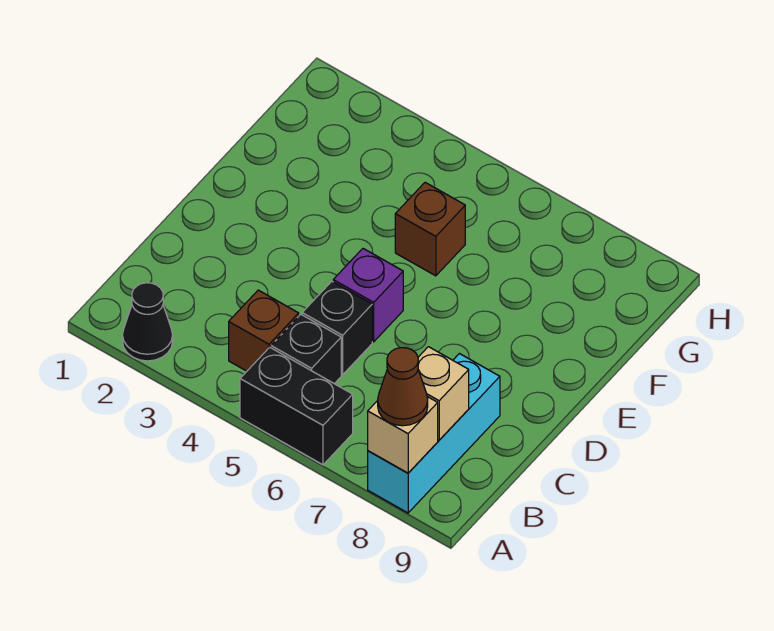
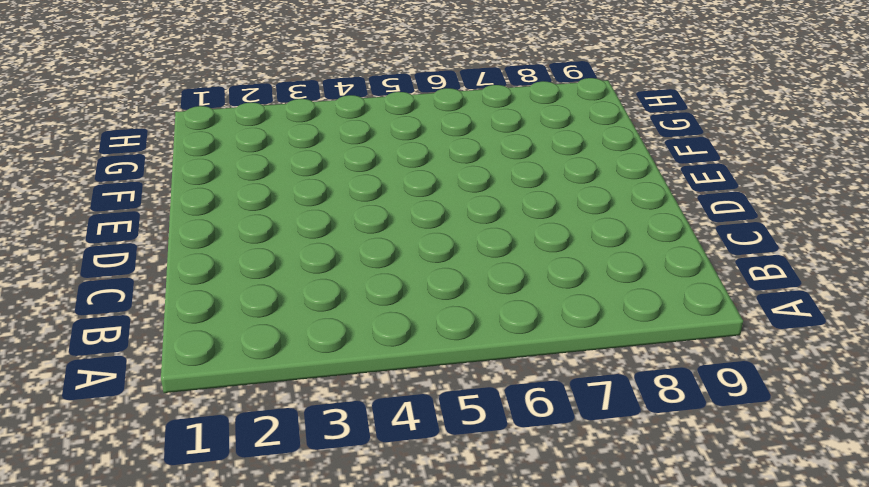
none -> black cone A2 level 1
none -> black brick A5:A6 level 1

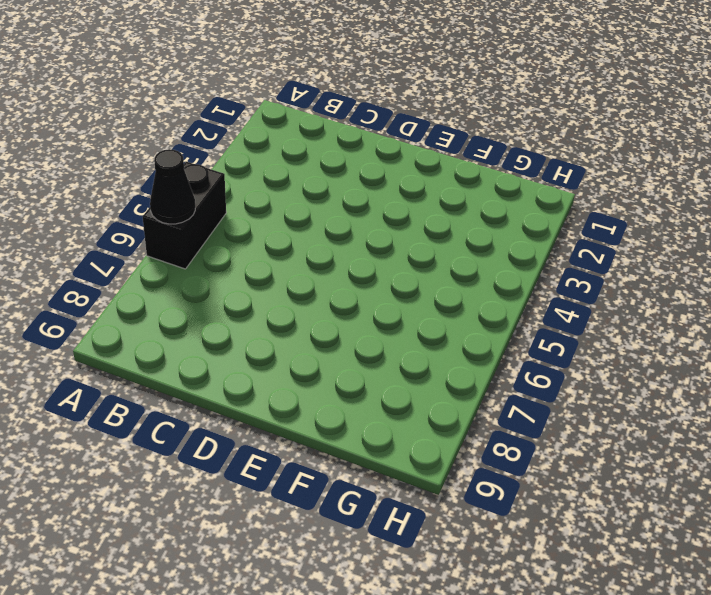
black cone A6 level 2 -> black cone A2 level 1
none -> cyan brick A8:C8 level 1
none -> brown brick B4 level 1

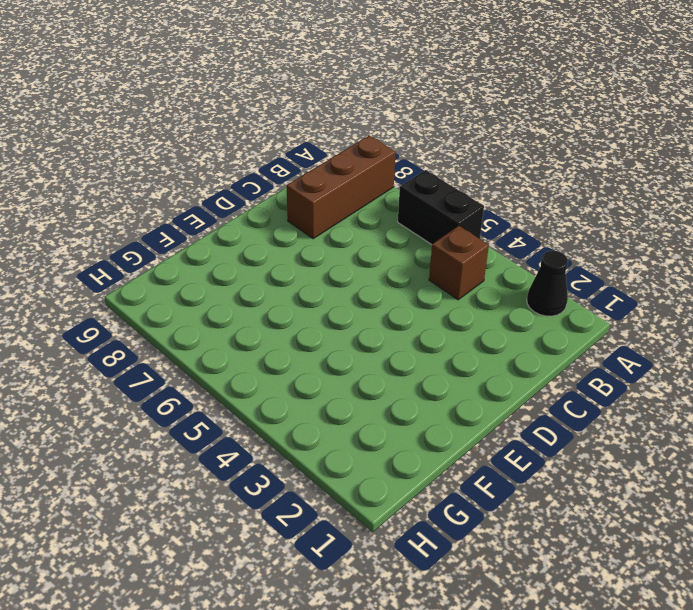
brown brick A8:C8 level 1 -> cyan brick A8:C8 level 1
none -> black brick B5 level 1
none -> black brick C5 level 1

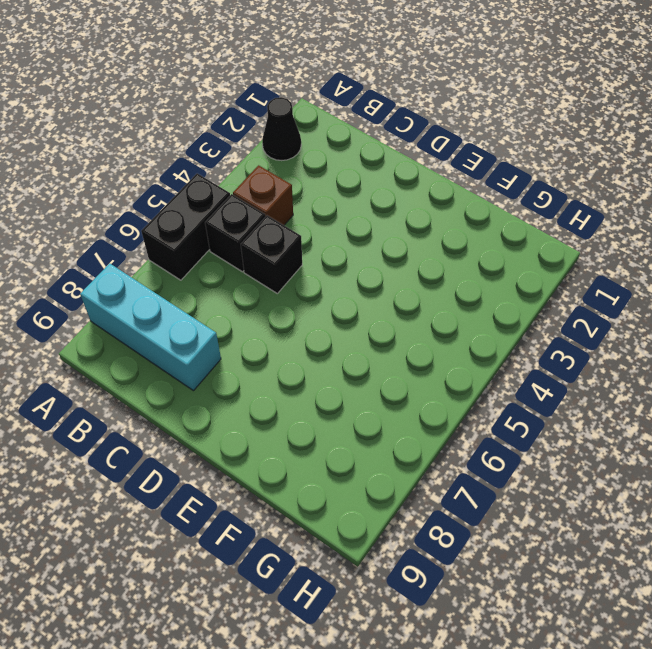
none -> purple brick D5 level 1
none -> brown brick F5 level 1

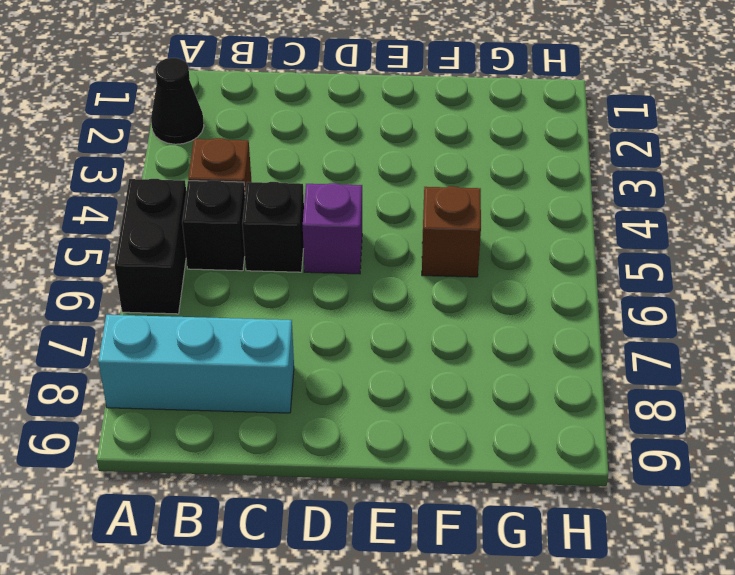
none -> tan brick A8 level 2
none -> tan brick B8 level 2

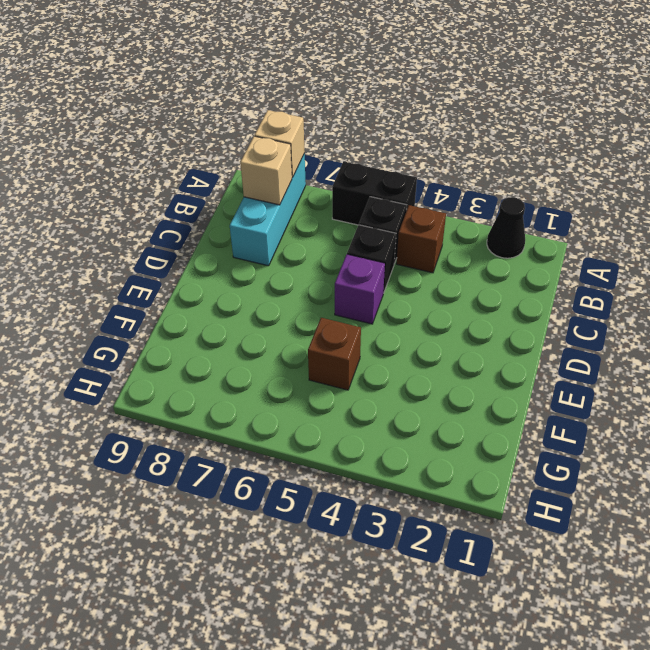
none -> brown cone A8 level 3

